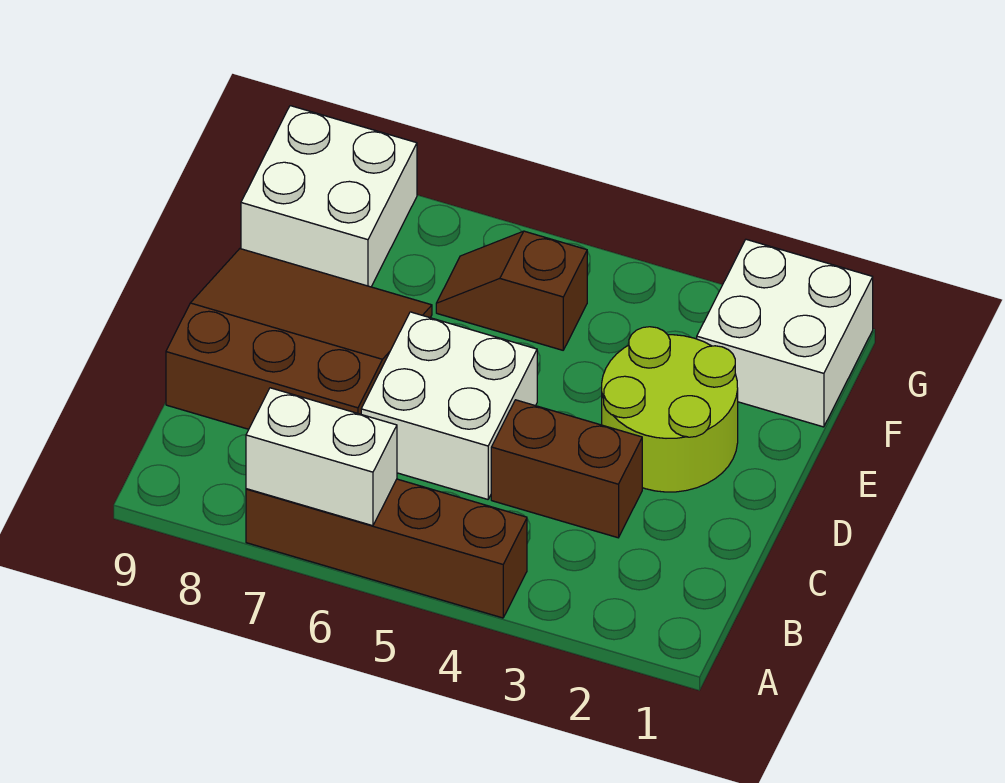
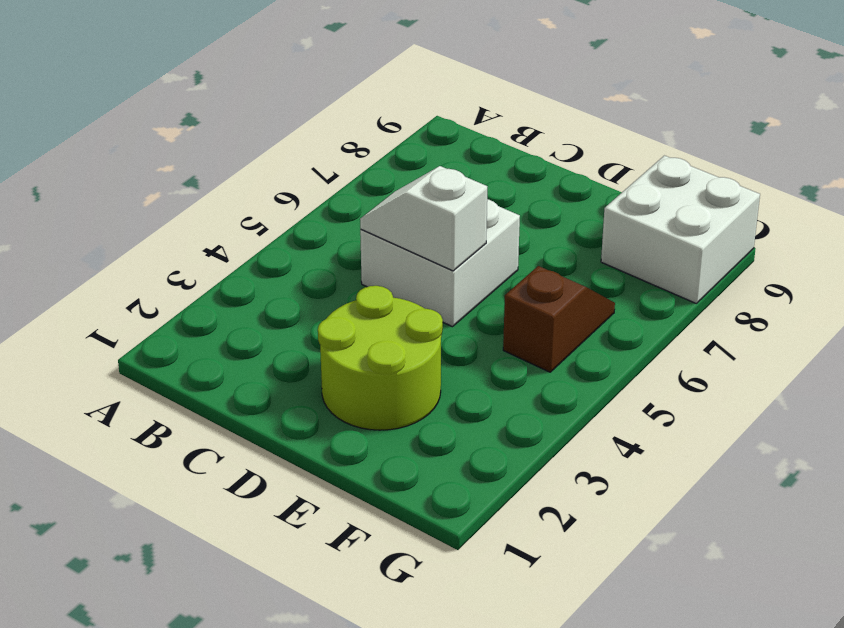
white slope C5:D5 level 2 top D -> none
none -> brown brick A4:A7 level 1
none -> brown brick C3:C4 level 1

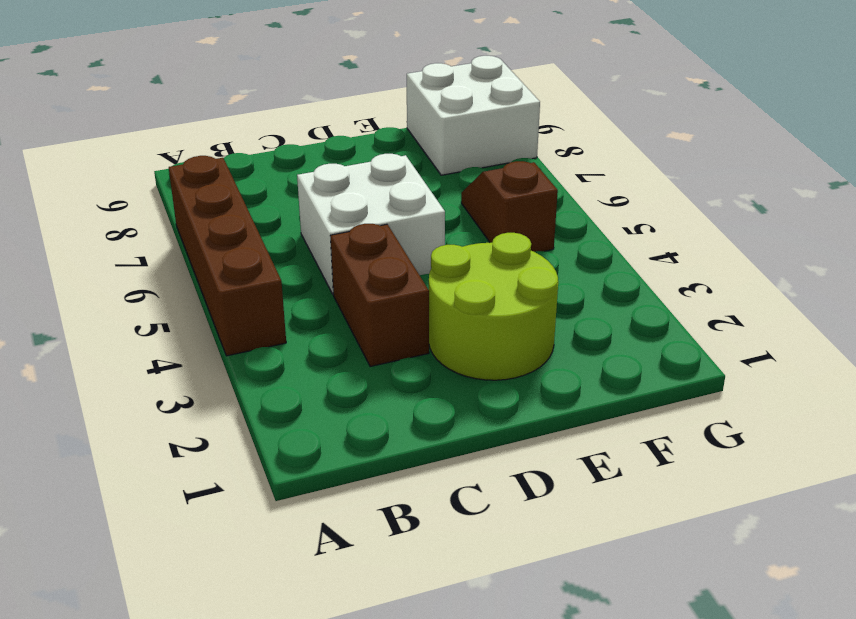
none -> brown slope C7:E9 level 1 top C
none -> white brick F1:G2 level 1

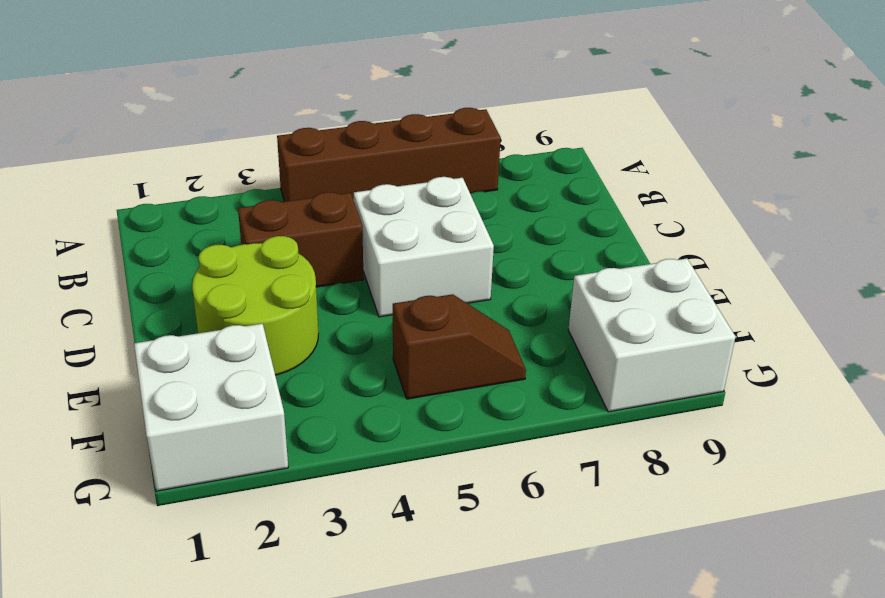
none -> brown slope C7:E9 level 1 top C
none -> white brick A6:A7 level 2

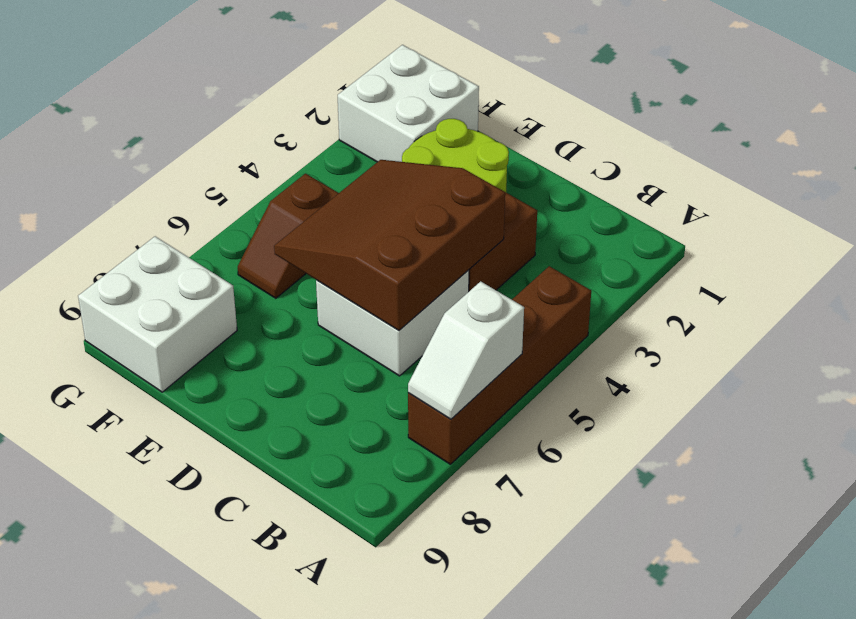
white slope A6:A7 level 2 top 6 -> white brick A6:A7 level 2
brown slope C4:E6 level 2 top C -> brown slope C7:E9 level 1 top C

